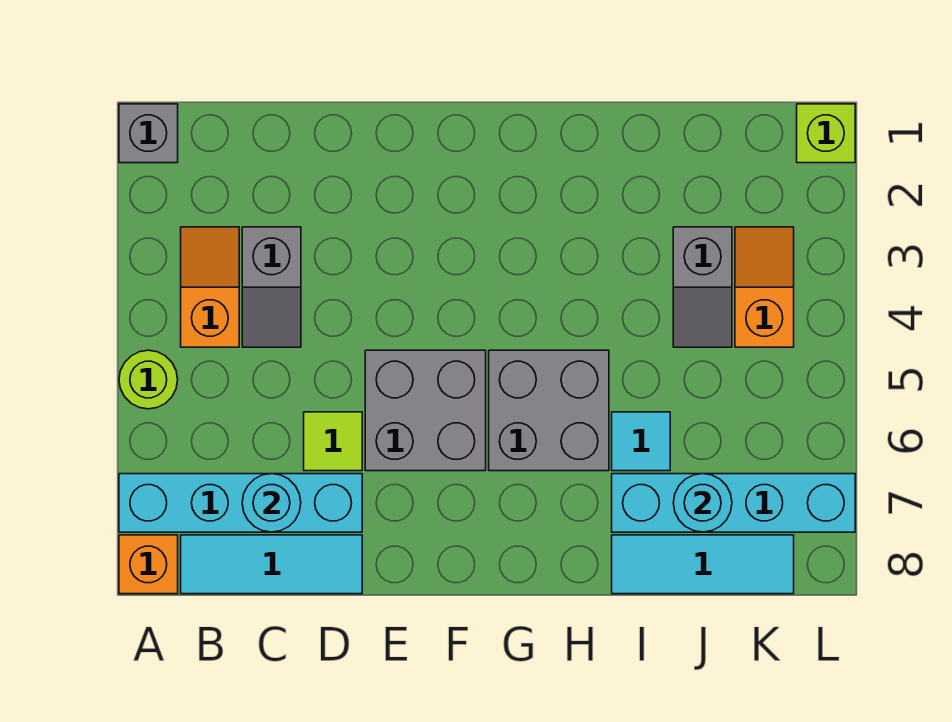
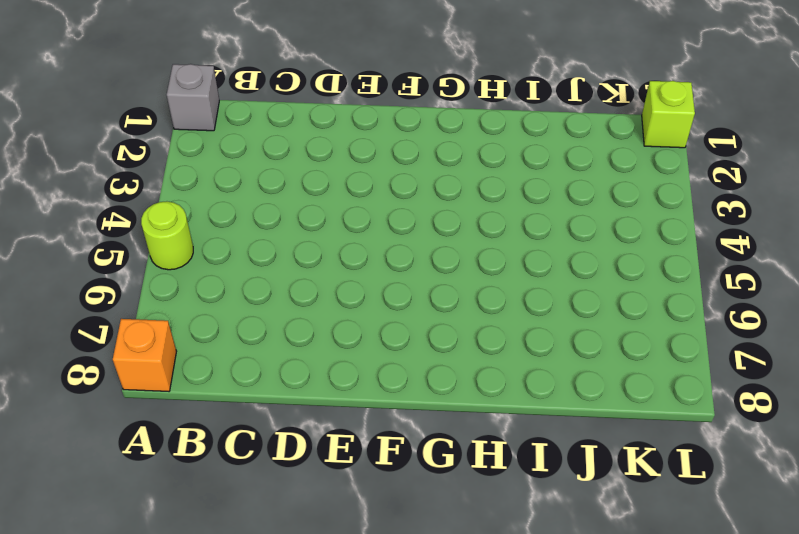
none -> cyan brick A7:D7 level 1
none -> orange slope B3:B4 level 1 top 4
none -> cyan tile B8:D8 level 1

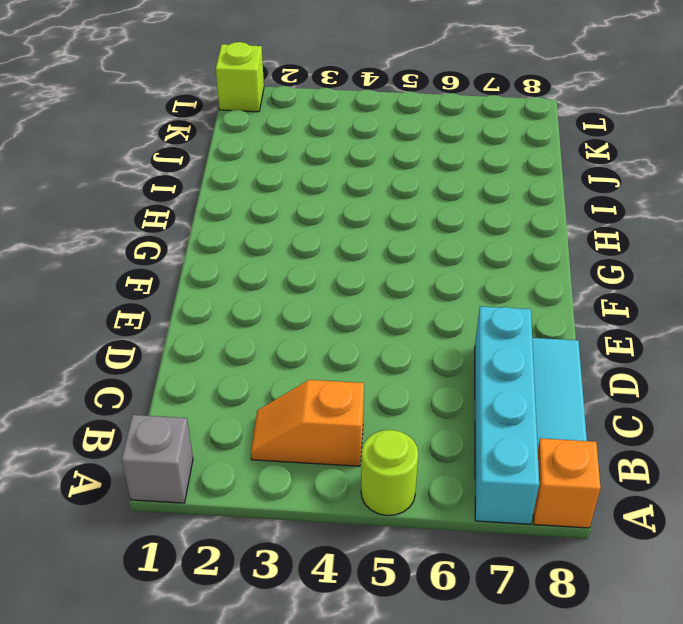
none -> grey slope C3:C4 level 1 top 3
none -> lime tile D6 level 1
none -> grey brick E5:F6 level 1

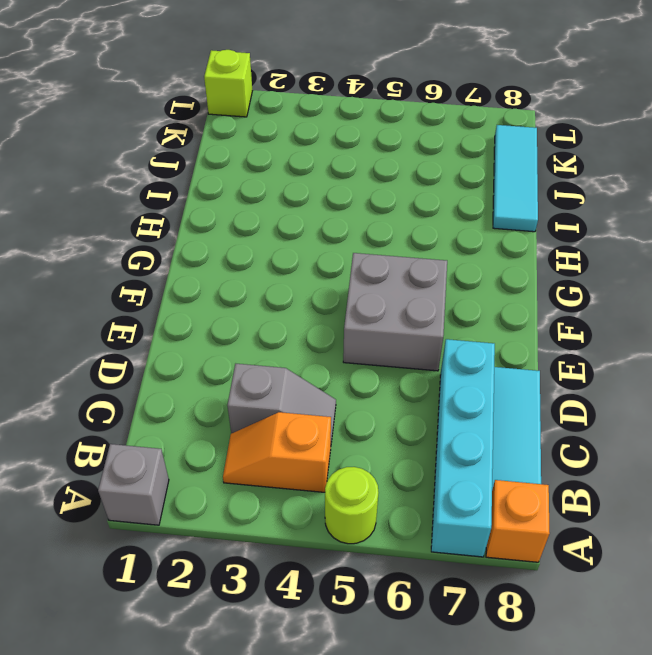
none -> lime tile D6 level 1
none -> grey brick G5:H6 level 1
none -> cyan tile I6 level 1

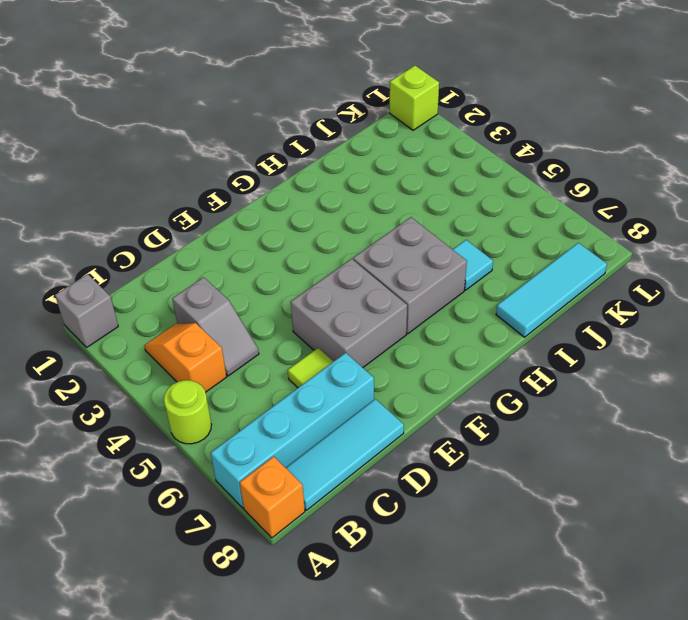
none -> cyan brick I7:L7 level 1
none -> grey slope J3:J4 level 1 top 3
none -> orange slope K3:K4 level 1 top 4

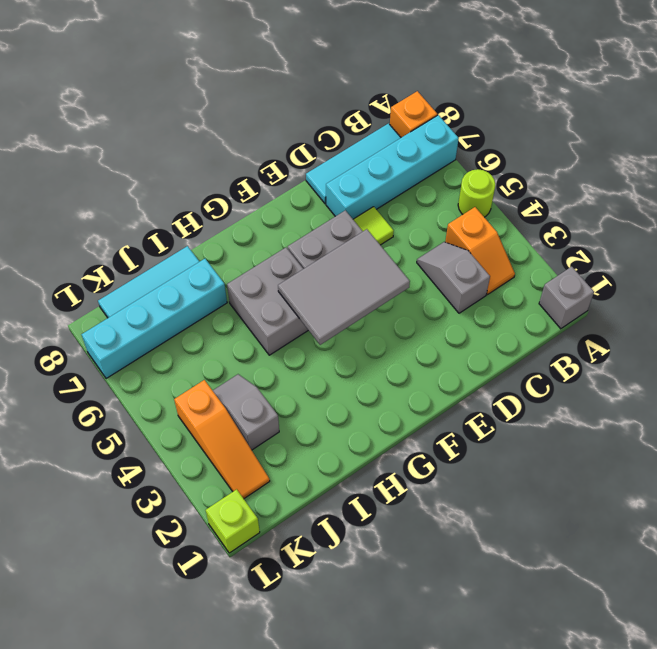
grey tile E4:G5 level 2 -> none
orange slope K2:K4 level 1 top 4 -> orange slope K3:K4 level 1 top 4
none -> cyan tile I6 level 1
none -> cyan round brick C7 level 2
none -> cyan round brick J7 level 2

